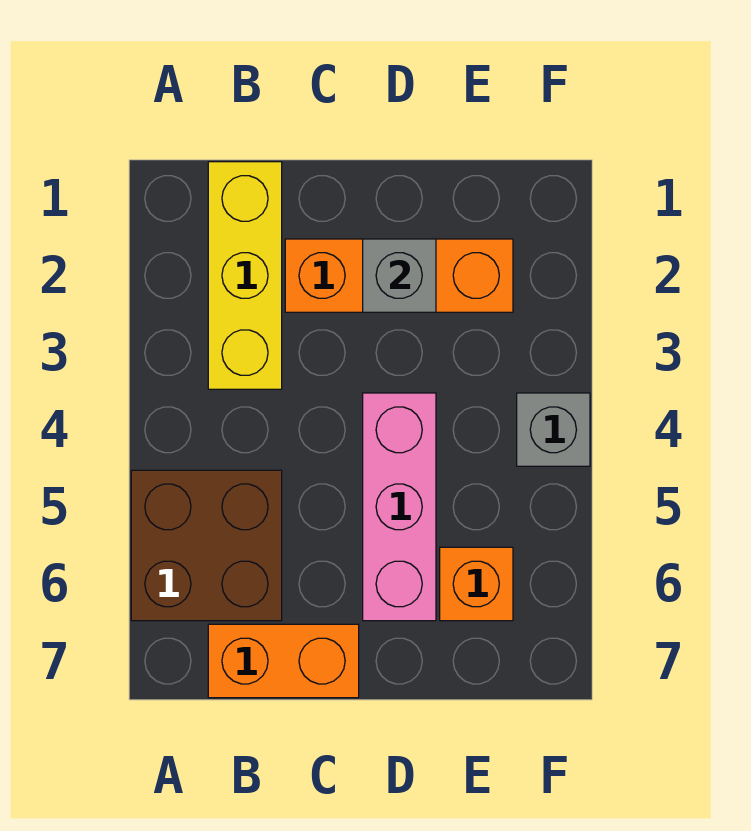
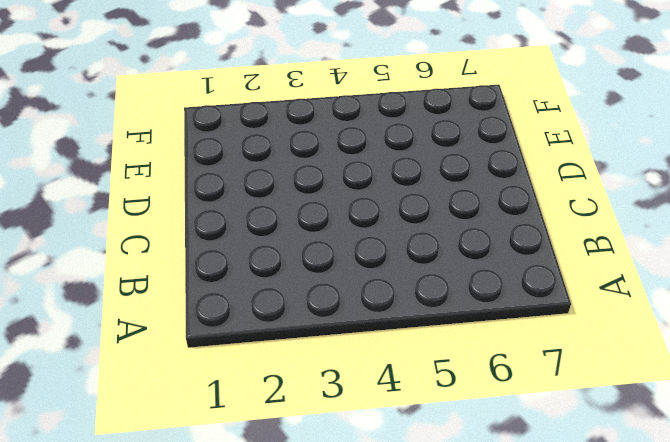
none -> brown brick A5:B6 level 1
none -> yellow brick B1:B3 level 1

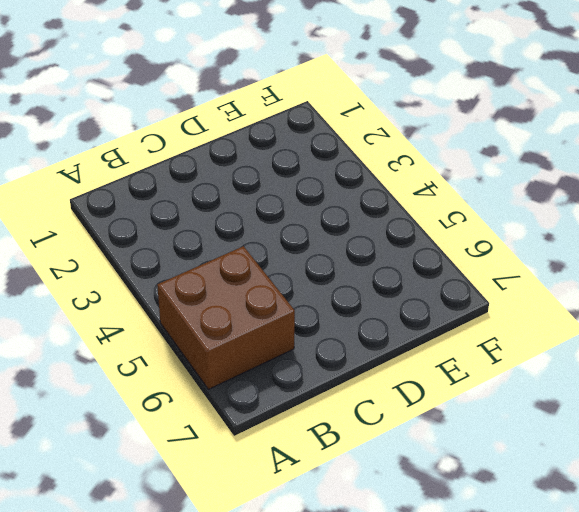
none -> yellow brick B1:B3 level 1
none -> orange brick B7:C7 level 1

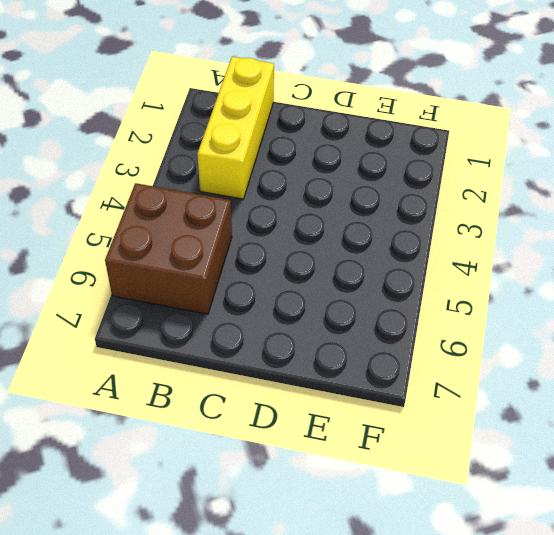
none -> orange brick B7:C7 level 1
none -> orange brick C2:E2 level 1

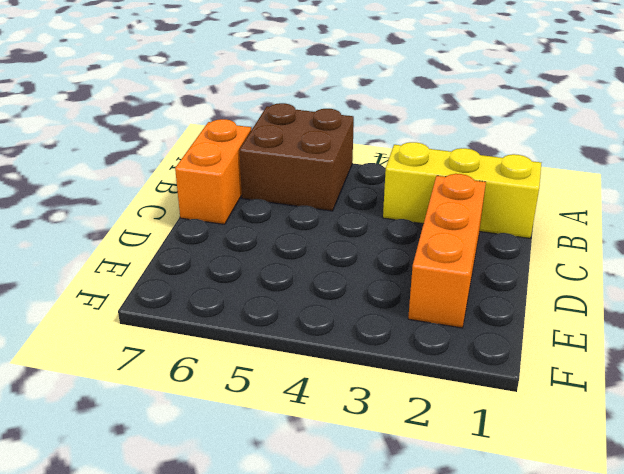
none -> pink brick D4:D6 level 1
none -> orange brick E6 level 1

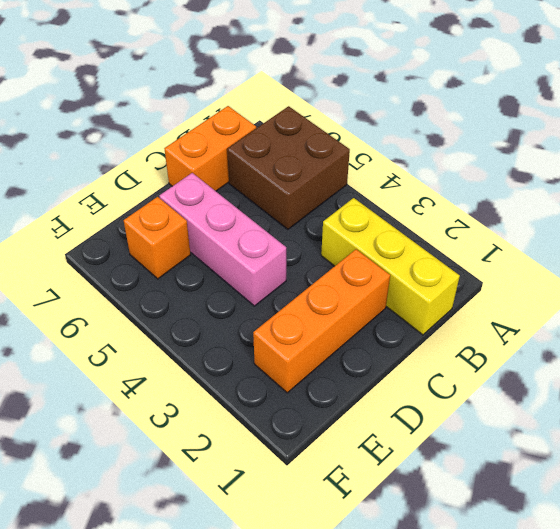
none -> grey brick F4 level 1
none -> grey brick D2 level 2

